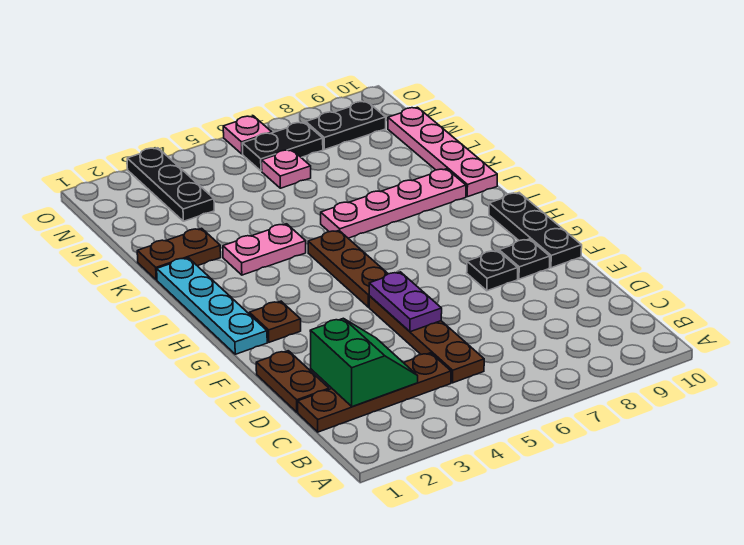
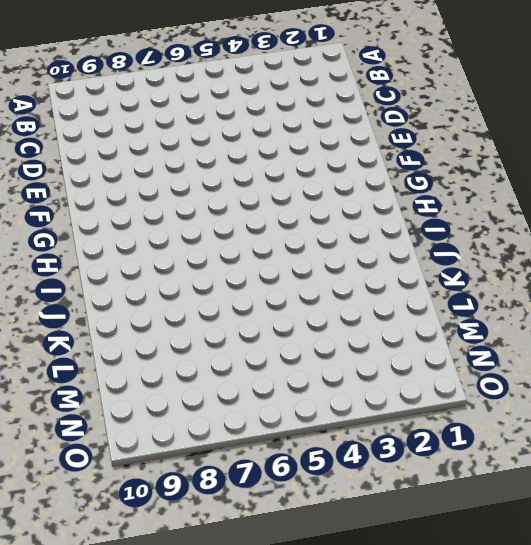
none -> brown plate C1:C4 level 1
none -> brown plate C5:F5 level 1
none -> brown plate D1:E1 level 1

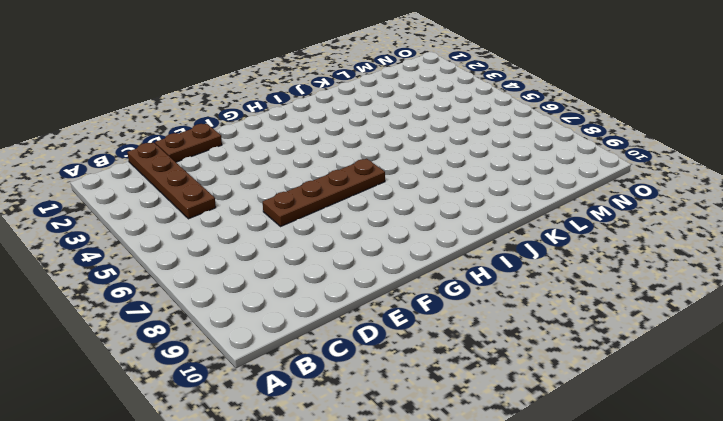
brown plate E6:H6 level 1 -> brown plate C5:F5 level 1
none -> black plate F8 level 1
none -> black plate F9 level 1
none -> black plate F10:H10 level 1

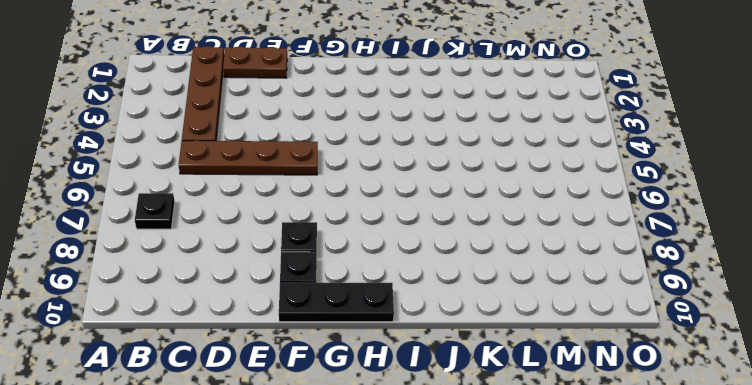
black plate B7 level 1 -> none
none -> cyan plate G1:J1 level 1
none -> brown plate G2 level 1
none -> brown plate G5:I5 level 1

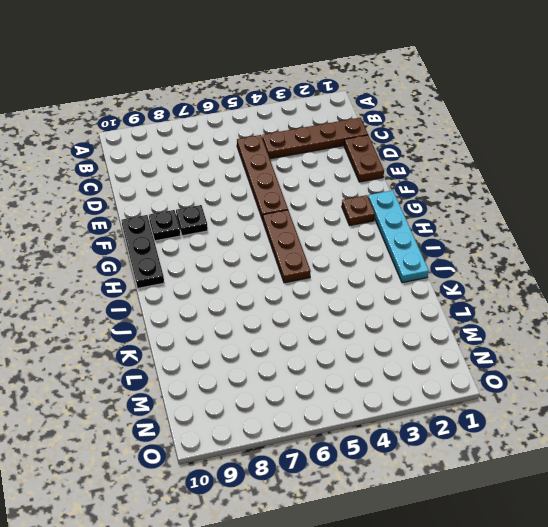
none -> pink plate J3:J4 level 1
none -> pink plate J6:J9 level 1
none -> pink plate J10:M10 level 1

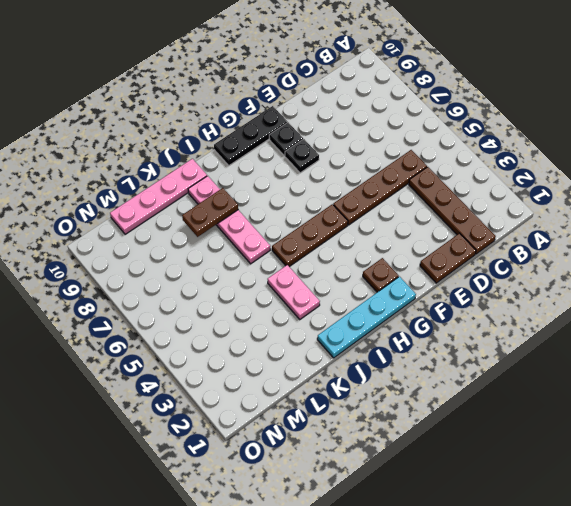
brown plate J8:K8 level 2 -> brown plate K1:K2 level 1
none -> black plate M3:O3 level 1
none -> pink plate M6 level 1
none -> black plate N6:N7 level 1

